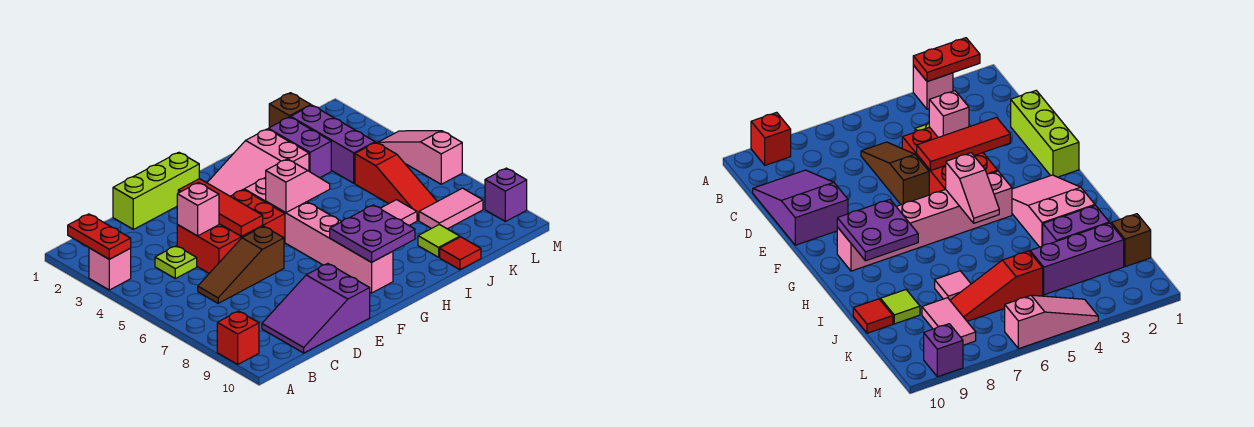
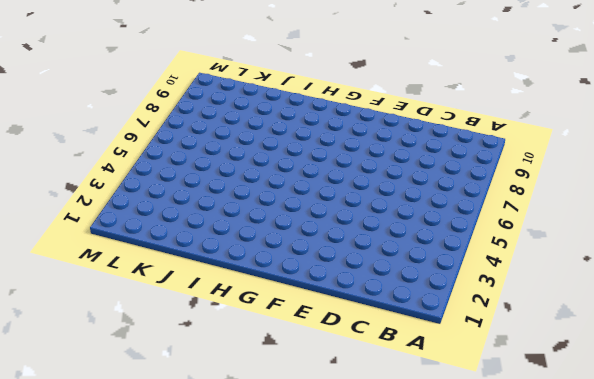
none -> pink brick A3 level 1
none -> red brick A9 level 1
none -> lime plate C4 level 1

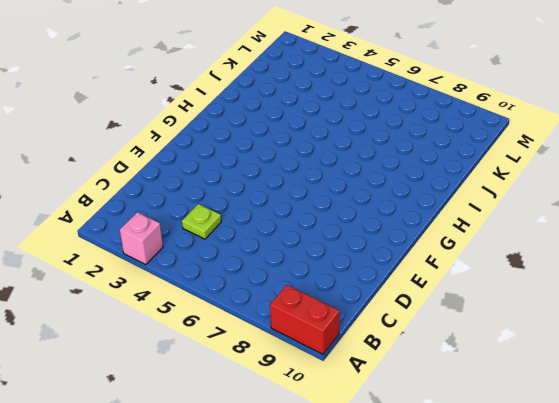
red brick A9:A10 level 1 -> red brick A9 level 1
none -> brown slope C6:E6 level 1 top E
none -> purple slope C9:E10 level 1 top E
none -> lime brick D1:F1 level 1

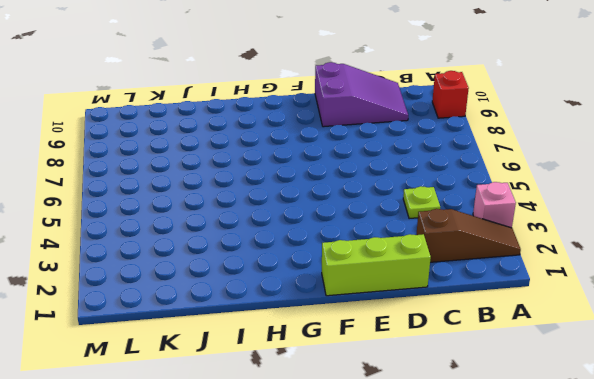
brown slope A2:C2 level 1 top C -> brown slope C6:E6 level 1 top E
none -> red brick D4:F5 level 1
none -> pink slope G2:I3 level 1 top I
none -> pink brick G4:G9 level 1

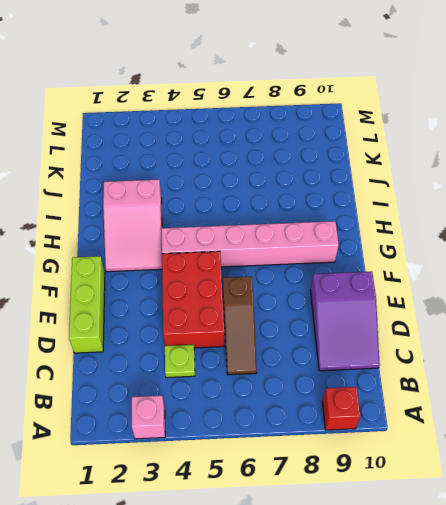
none -> purple brick J2:J3 level 1
none -> pink tile J7 level 1
none -> lime tile J9 level 1

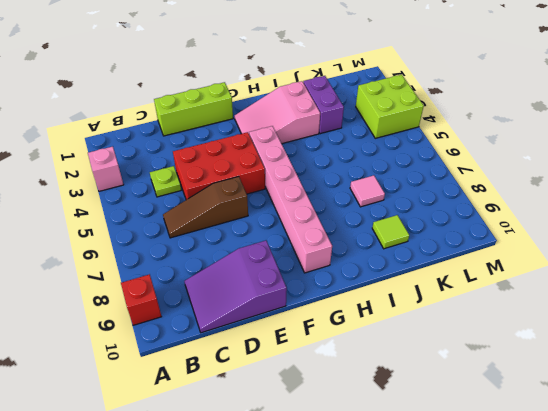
lime brick L3:M4 level 1 -> pink slope M4:M6 level 1 top 6
none -> red tile J10 level 1
none -> brown brick K1 level 1
none -> purple brick K2:K4 level 1

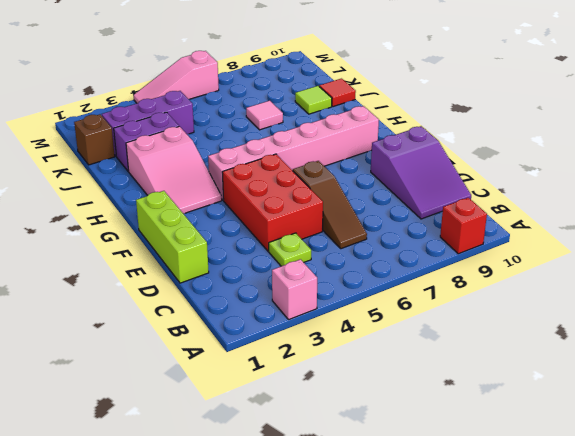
none -> red slope K5:K7 level 1 top 5
none -> pink tile K8:L8 level 1
none -> purple brick M9 level 1

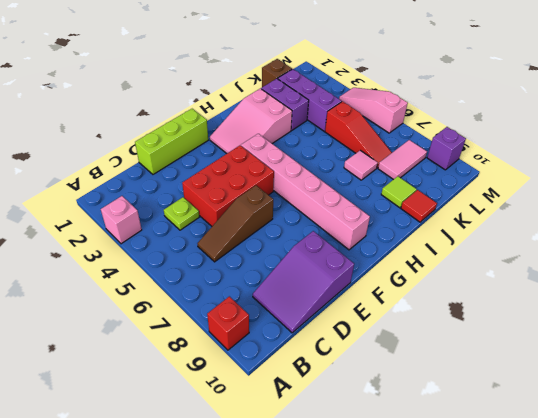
none -> red plate A2:A3 level 2
none -> pink brick D4 level 2
none -> red tile E3:E5 level 2

